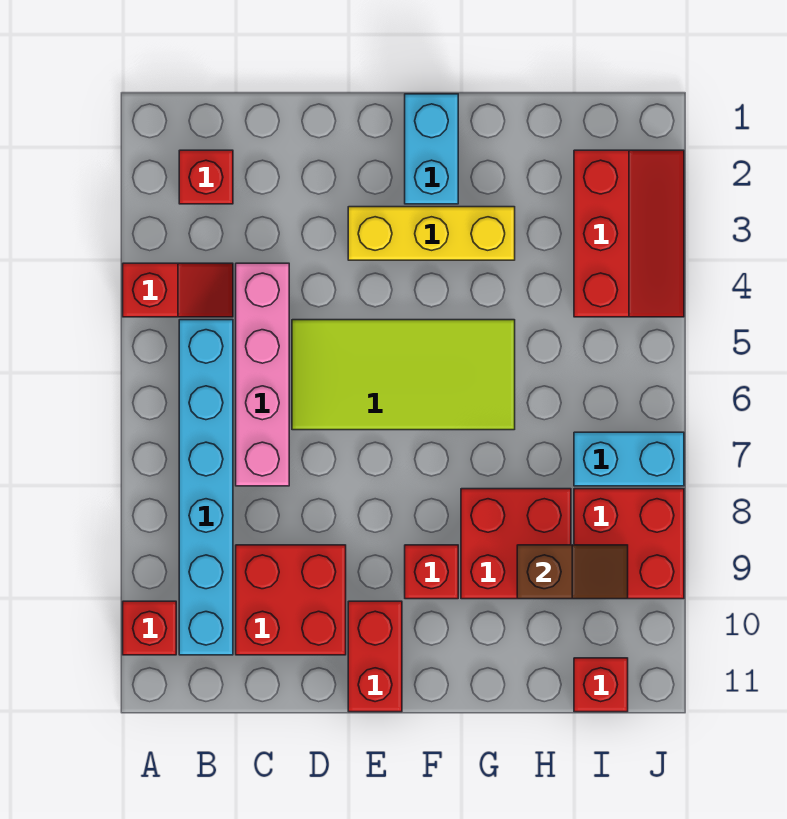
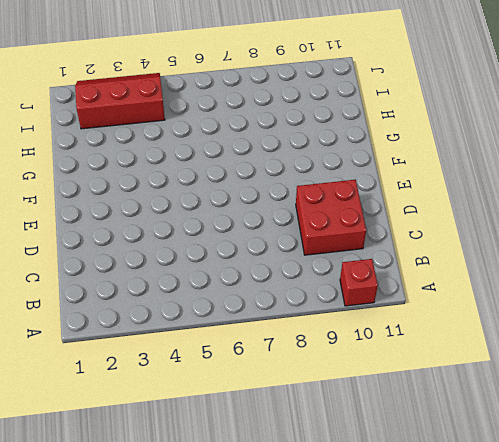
none -> red slope A4:B4 level 1 top A
none -> red brick B2 level 1
none -> cyan brick B5:B10 level 1

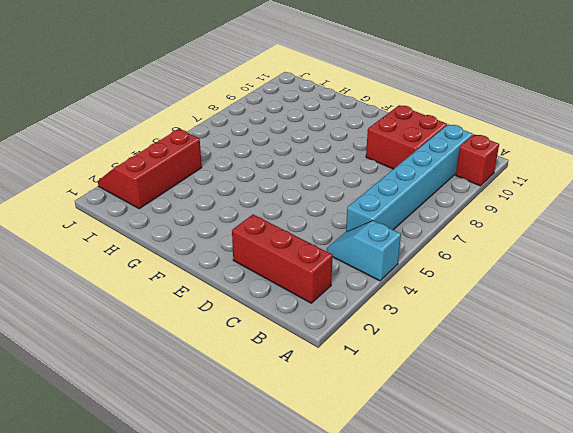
cyan slope A4:B4 level 1 top A -> red slope A4:B4 level 1 top A
red brick B2:D2 level 1 -> red brick B2 level 1
none -> pink brick C4:C7 level 1
none -> lime tile D5:G6 level 1
none -> yellow brick E3:G3 level 1

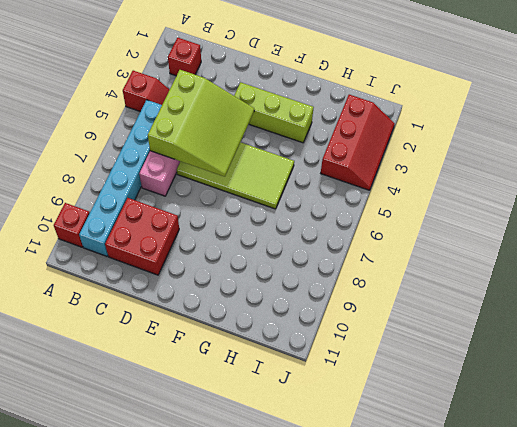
lime slope C4:E6 level 2 top C -> none
lime brick E3:G3 level 1 -> yellow brick E3:G3 level 1
none -> red brick E10:E11 level 1
none -> cyan brick F1:F2 level 1
none -> red brick F9 level 1

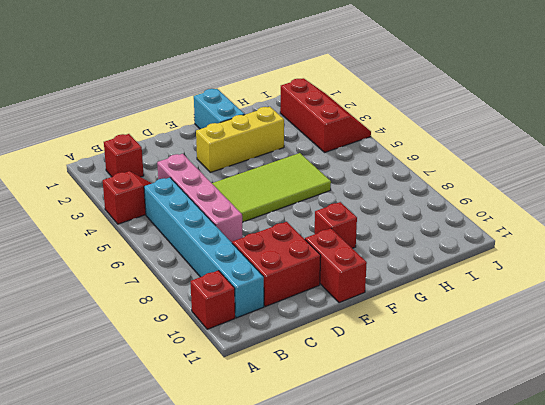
none -> red brick G8:H9 level 1
none -> cyan brick I7:J7 level 1
none -> red brick I8:J9 level 1

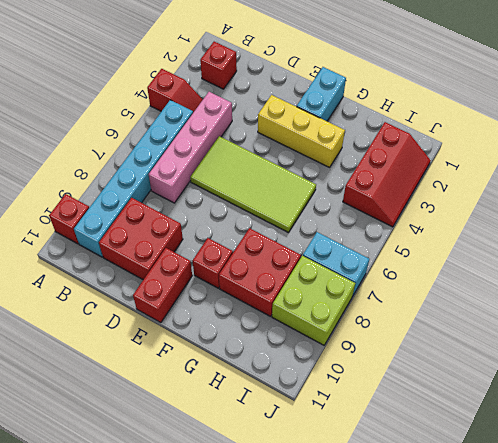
lime brick I8:J9 level 1 -> red brick I8:J9 level 1
none -> red brick I11 level 1
none -> brown slope H9:I9 level 2 top H

